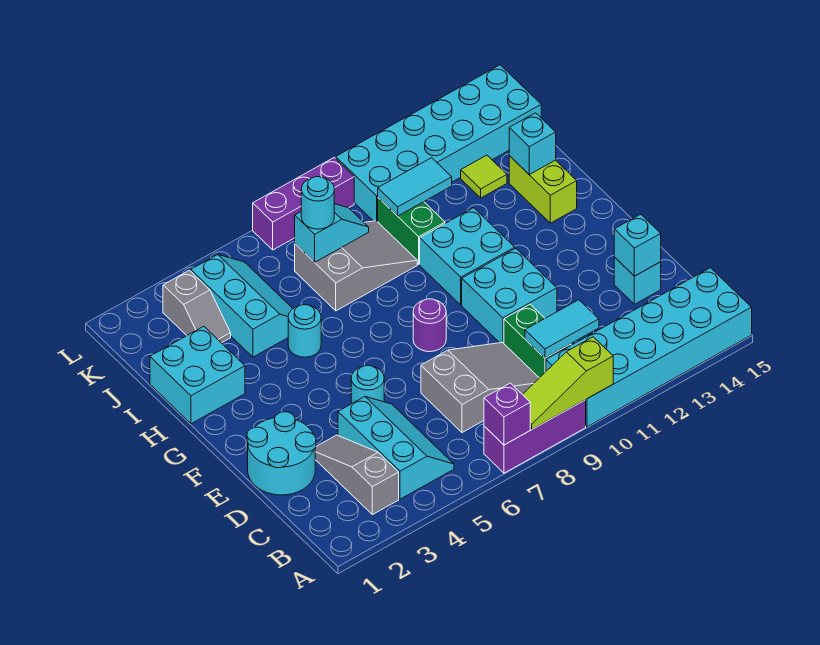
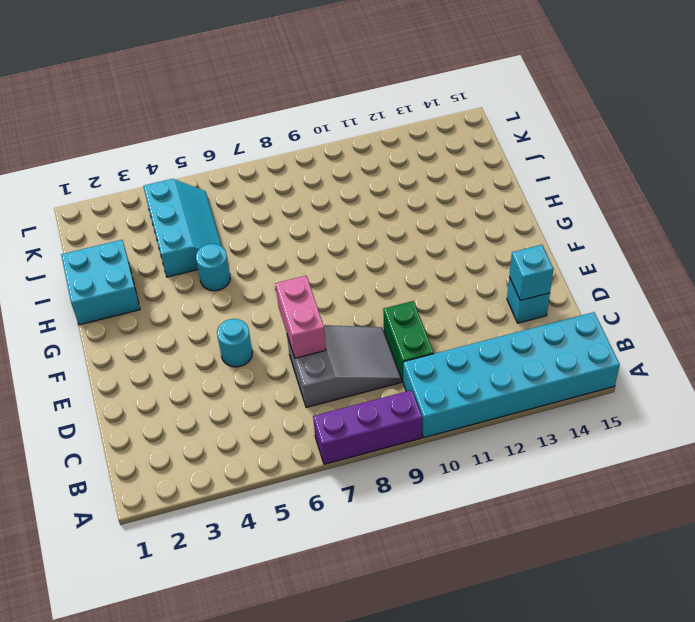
pink brick D7:E7 level 2 -> none
none -> grey slope B3:D3 level 1 top B
none -> cyan slope B4:D5 level 1 top 4
none -> cyan round brick D1:E2 level 1
none -> cyan brick E10:F11 level 1

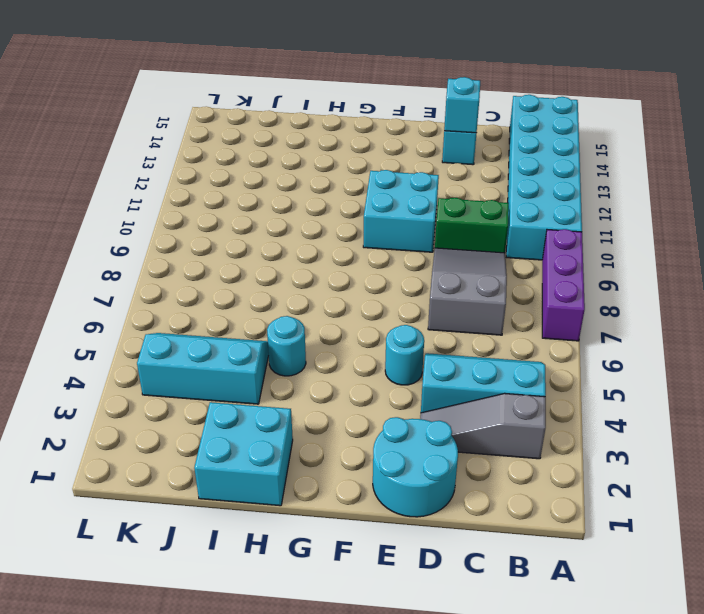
none -> purple round brick F8 level 1
none -> cyan brick G10:H11 level 1
none -> lime brick H14:I14 level 1
none -> grey slope I7:J9 level 1 top 7

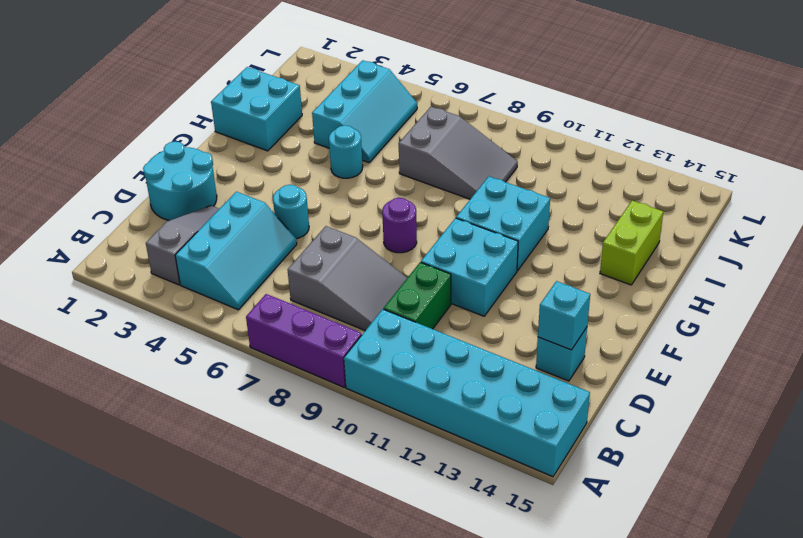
none -> green brick I10:J10 level 1
none -> grey slope J3:K3 level 1 top K
none -> lime tile J13 level 1
none -> cyan brick K10:L15 level 1

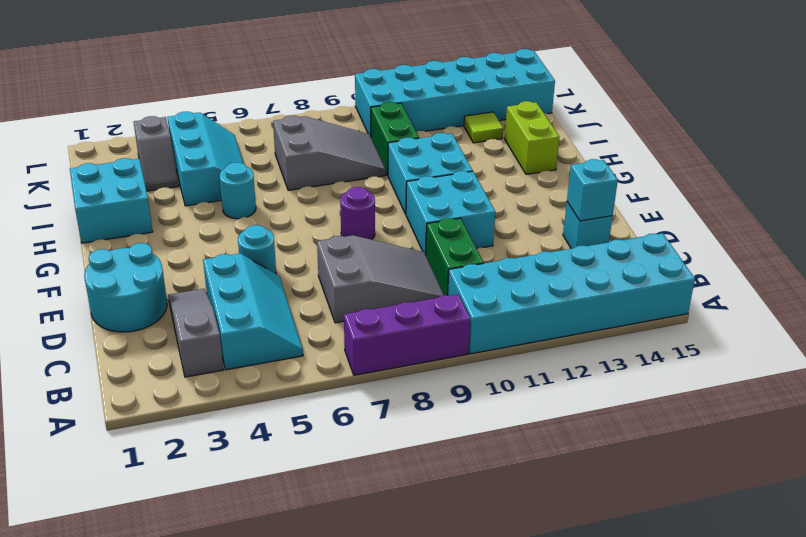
none -> purple brick L7:L9 level 1
none -> purple brick A7 level 2
none -> lime slope A8:A10 level 2 top 10
none -> cyan tile C10:C11 level 2

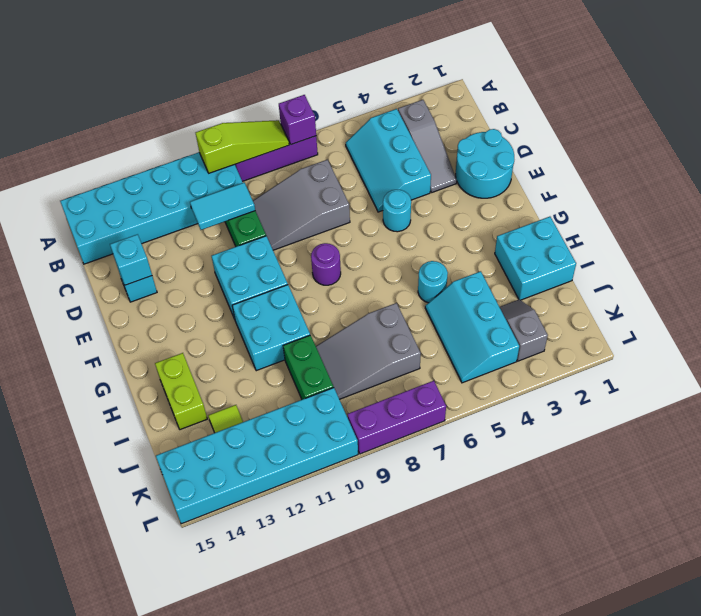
none -> cyan brick I14 level 2
none -> cyan slope J7:J8 level 2 top 7
none -> cyan tile J10:J11 level 2
none -> cyan round brick J7 level 3

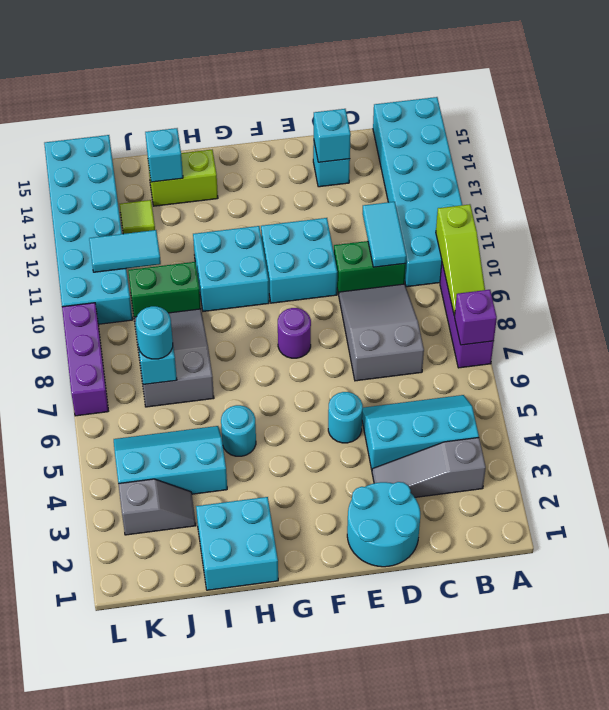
cyan tile J11:K11 level 2 -> cyan tile J10:J11 level 2

